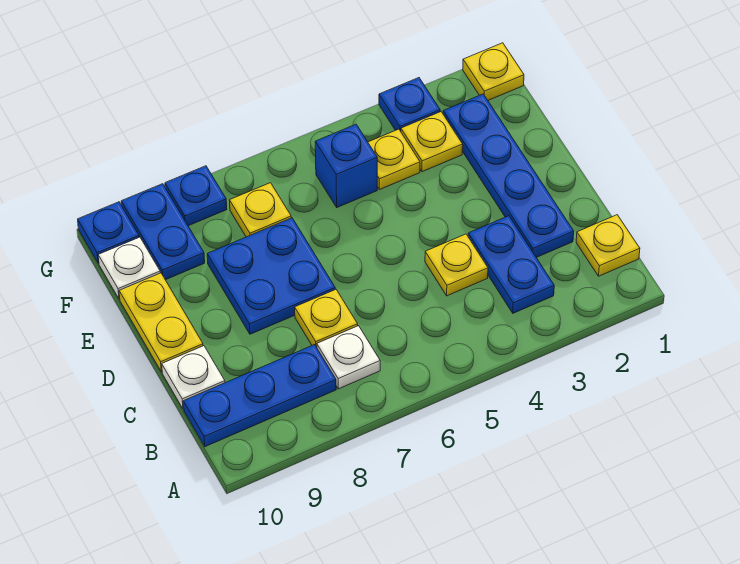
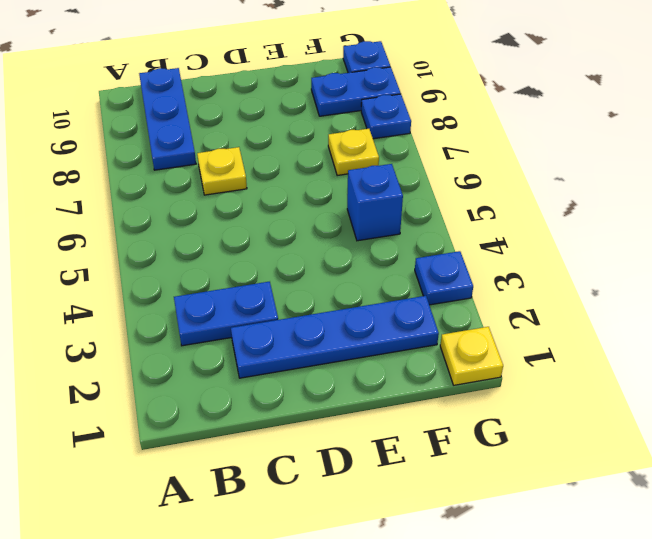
none -> yellow plate B1 level 1
none -> white plate B7 level 1
none -> yellow plate C4 level 1

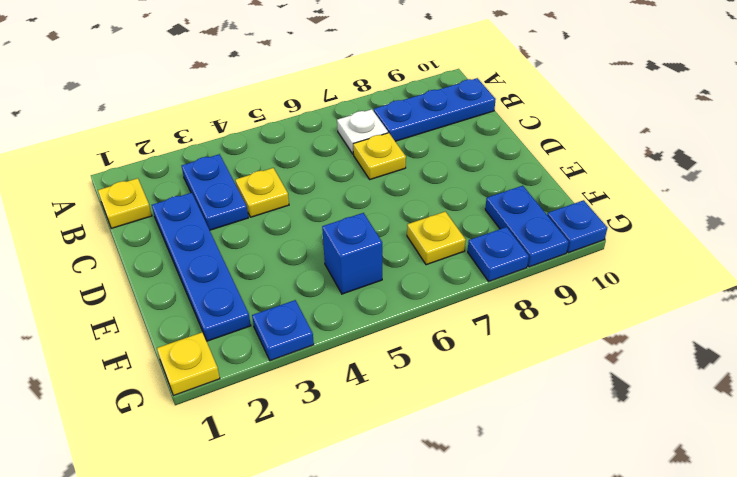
none -> white plate C10 level 1
none -> blue plate D7:E8 level 1
none -> yellow plate D10:E10 level 1

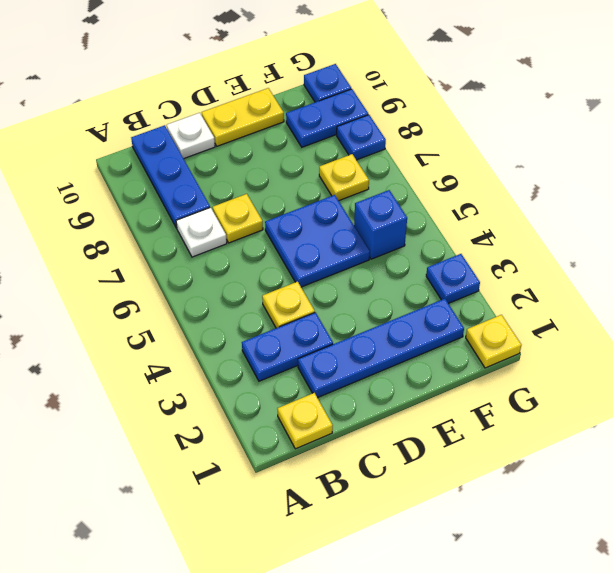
blue plate D5:E6 level 1 -> blue plate D7:E8 level 1
none -> yellow plate F3 level 1
none -> yellow plate F4 level 1
none -> white plate F10 level 1

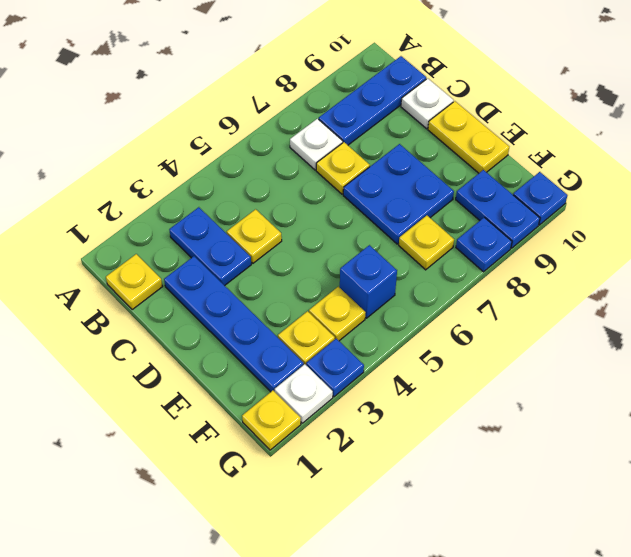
white plate G2 level 1 -> white plate F10 level 1

